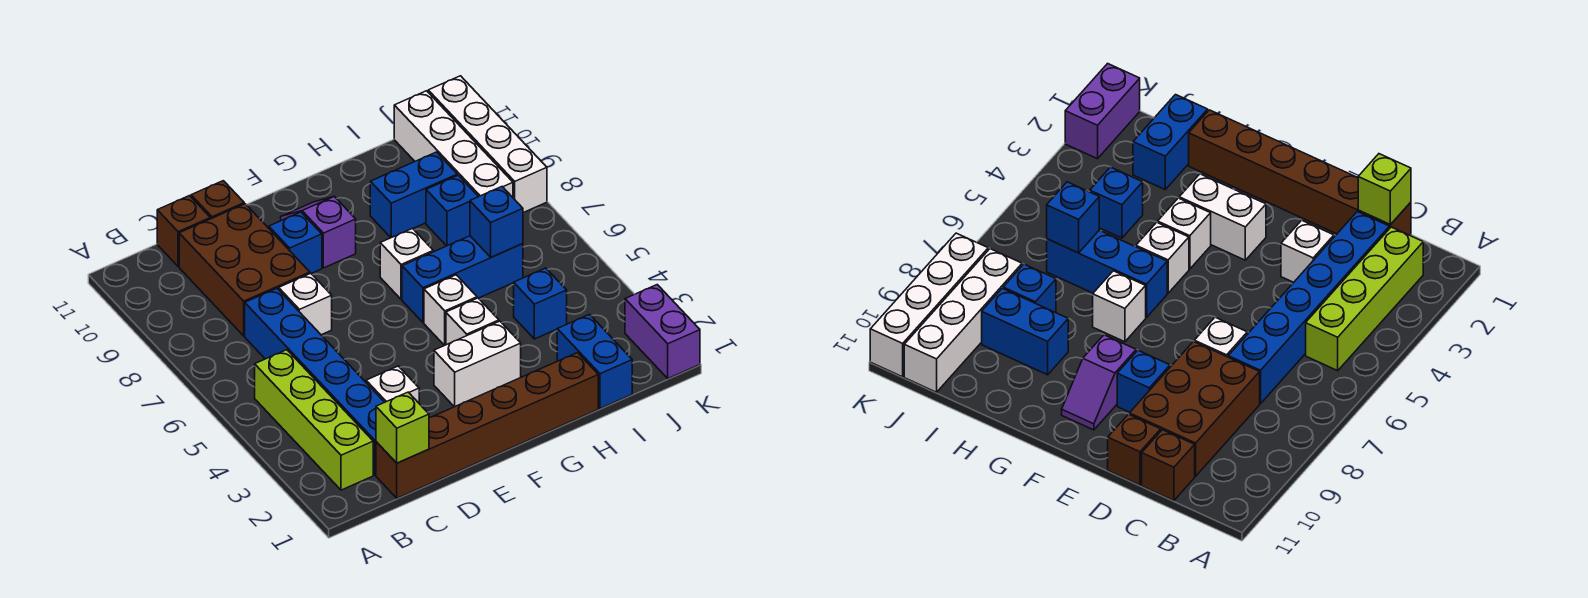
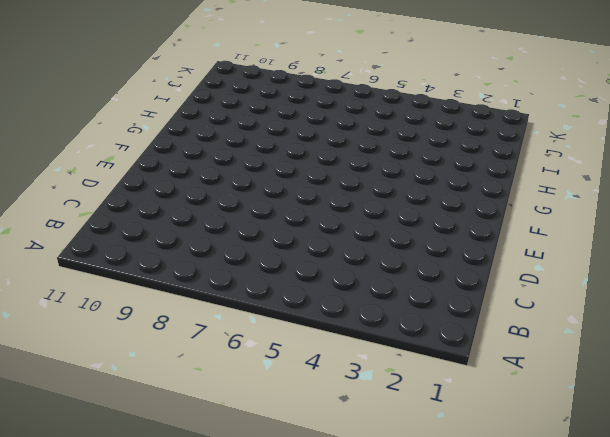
none -> lime brick B2:B5 level 1
none -> brown brick C1:H1 level 1
none -> blue brick C2:C7 level 1

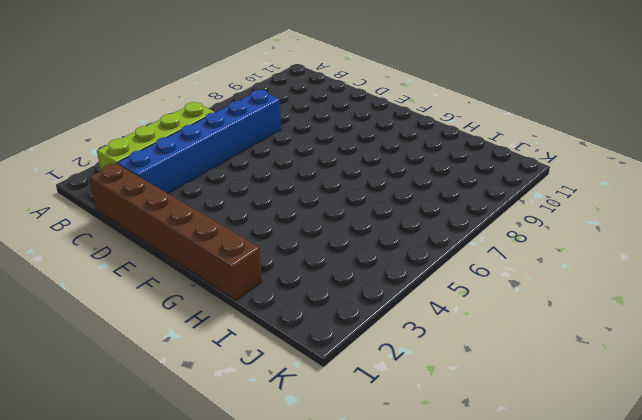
none -> brown brick C8:D10 level 1
none -> brown brick C11 level 1
none -> white brick D3 level 1

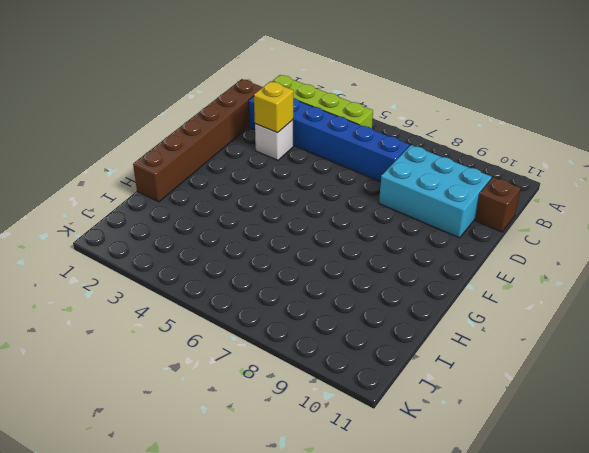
cyan brick C8:D10 level 1 -> brown brick C8:D10 level 1
yellow brick D3 level 2 -> none
none -> white brick D7 level 1
none -> brown brick D11 level 1
none -> blue brick E9 level 1

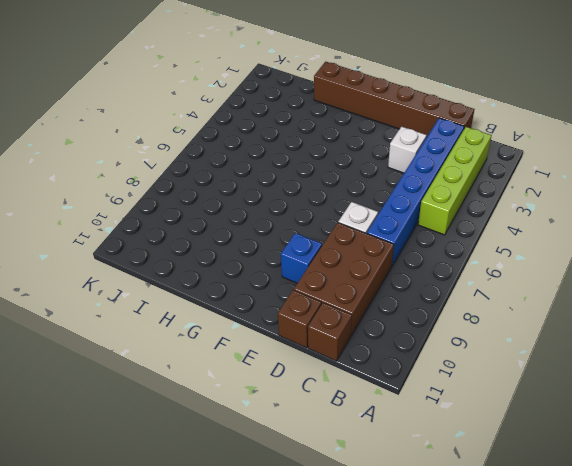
none -> white brick F3:G3 level 1
none -> purple slope F9:F10 level 1 top 9
none -> white brick G4 level 1

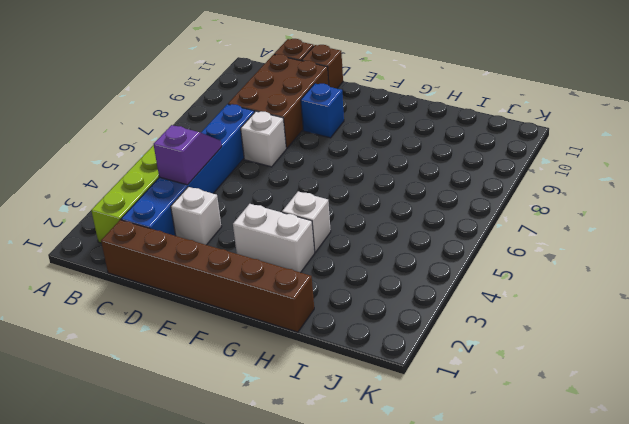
purple slope C4:C5 level 2 top 4 -> purple slope F9:F10 level 1 top 9
none -> white brick G5 level 1
none -> blue brick G6:I6 level 1
none -> white brick G7 level 1

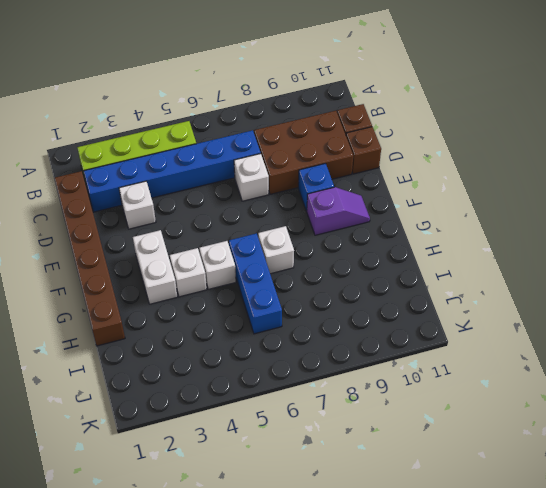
none -> blue brick H9:I9 level 1
none -> blue brick I1:I2 level 1
none -> blue brick I4 level 1

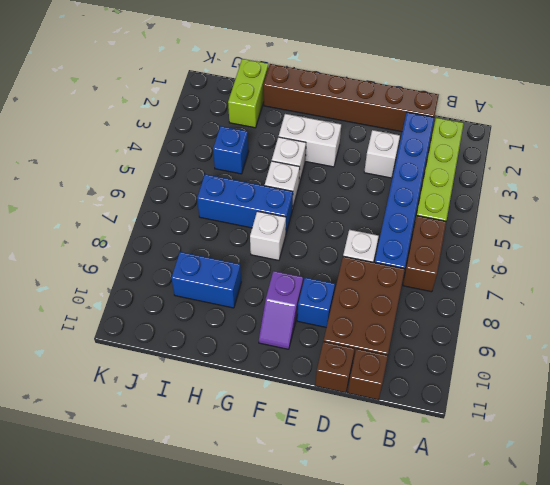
brown brick B6:B7 level 1 -> none
lime brick I1:I2 level 1 -> blue brick I1:I2 level 1
none -> blue brick I8 level 1
none -> white brick J8:J11 level 1
none -> purple brick K1:K2 level 1

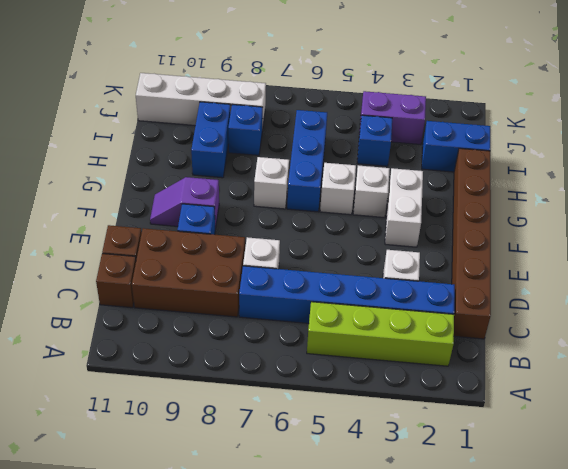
purple brick J3:J4 level 1 -> purple brick K1:K2 level 1
none -> white brick K8:K11 level 1
none -> lime brick C1 level 2
none -> blue brick I6 level 2

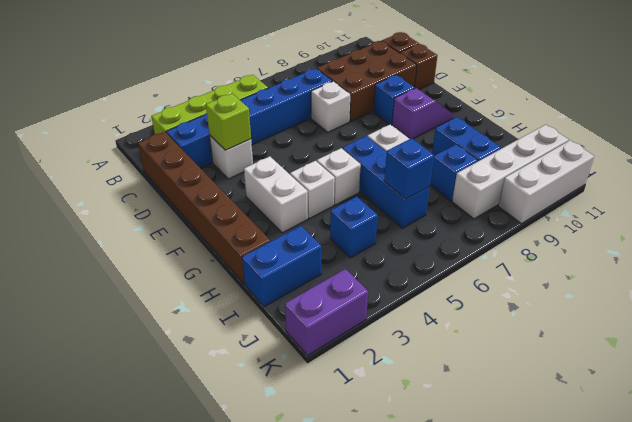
lime brick D3 level 2 -> lime brick C1 level 2
white brick K9:K11 level 1 -> white brick K8:K11 level 1

